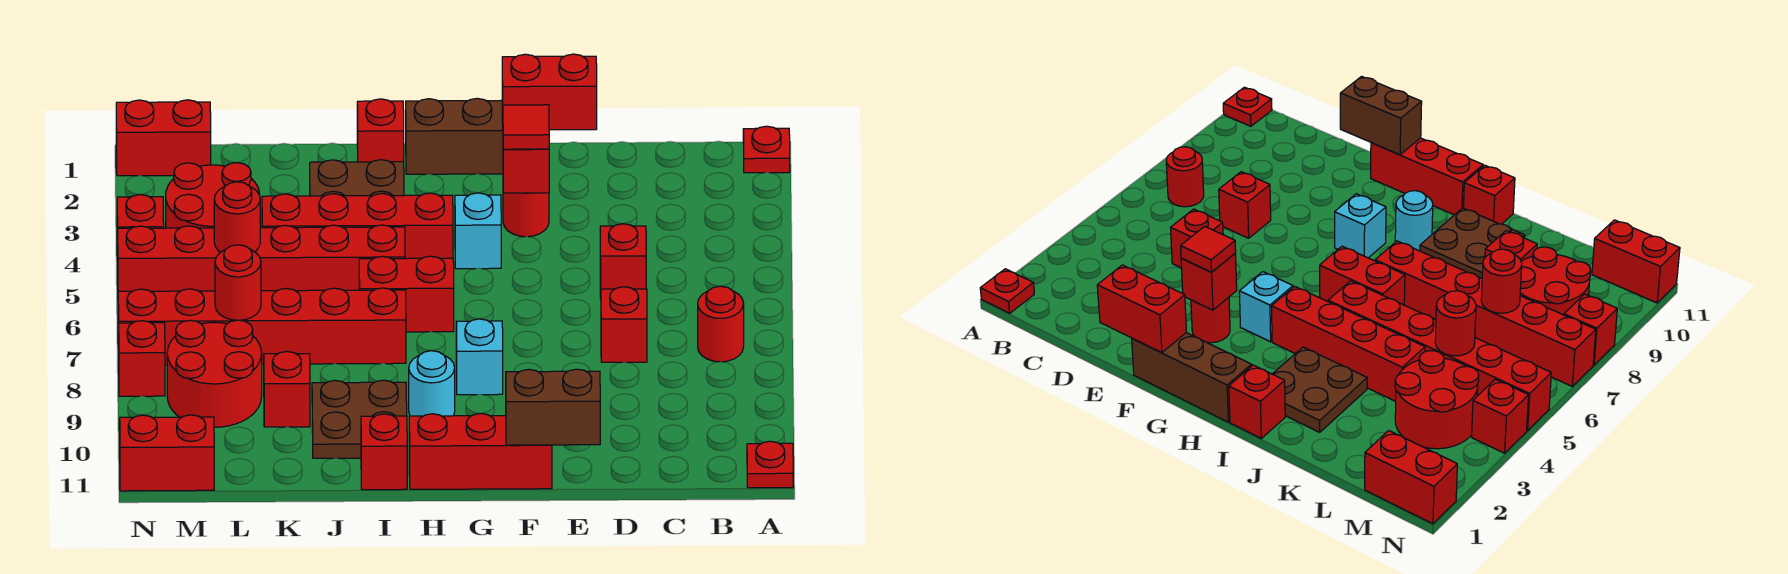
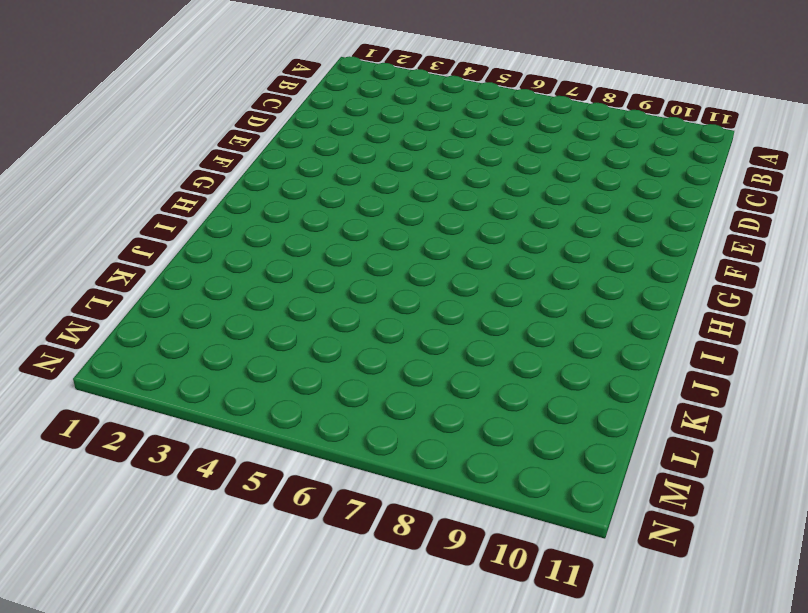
none -> red plate A1 level 1
none -> red plate A11 level 1
none -> red round brick B7 level 1
none -> red brick D5 level 1

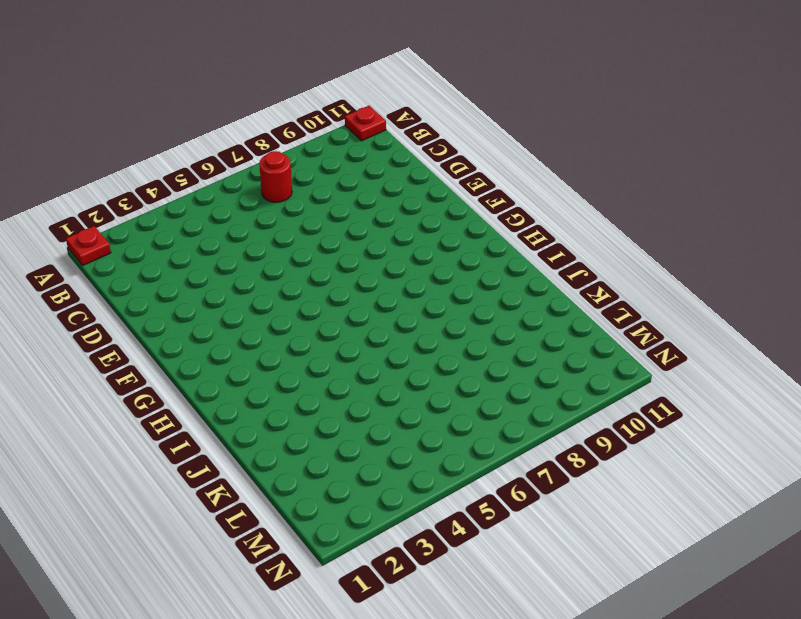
none -> red brick D5 level 1
none -> red brick D7 level 1
none -> brown brick F1:H1 level 1
none -> red round brick F3 level 1

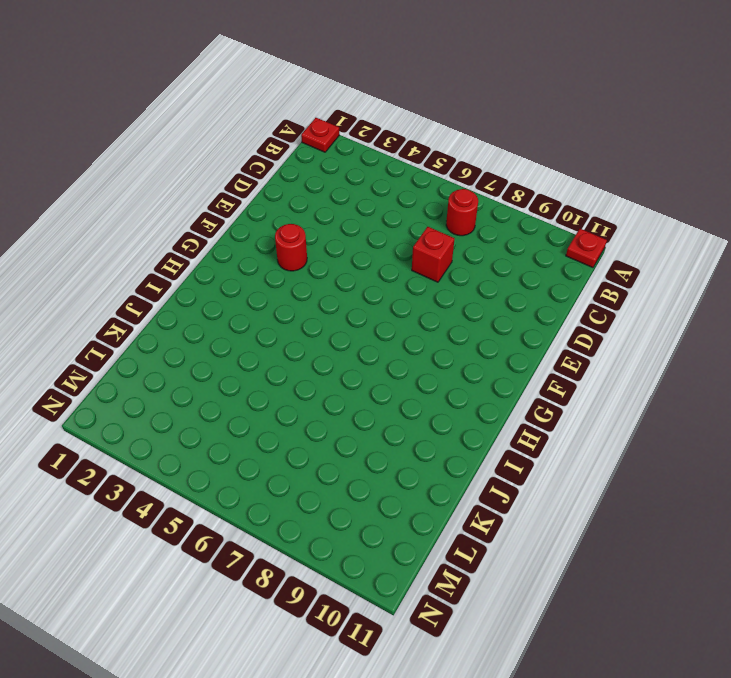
none -> red brick D5 level 1
none -> brown brick F1:H1 level 1
none -> red brick F11:H11 level 1
none -> cyan brick G4 level 1

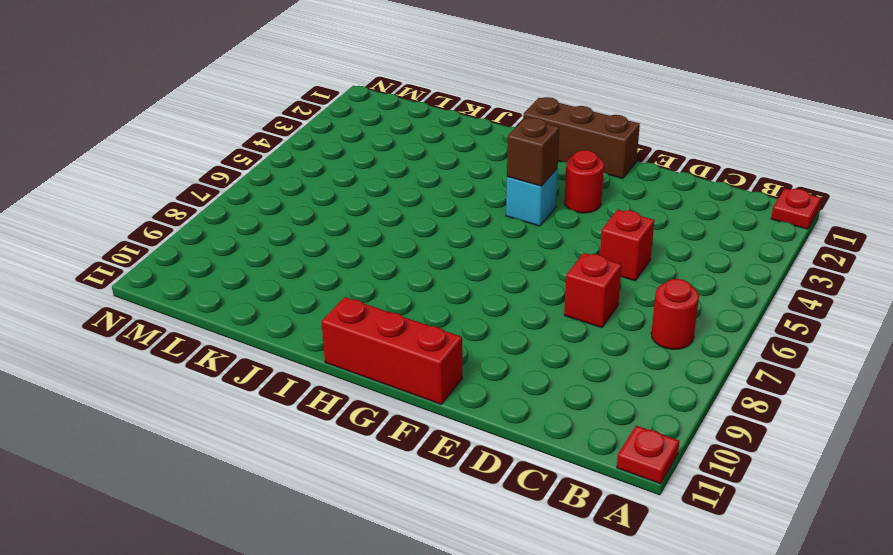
brown brick G4 level 2 -> none
none -> cyan brick G8 level 1
none -> red brick H4:K4 level 1
none -> red brick H6:I6 level 1
none -> cyan round brick H9 level 1

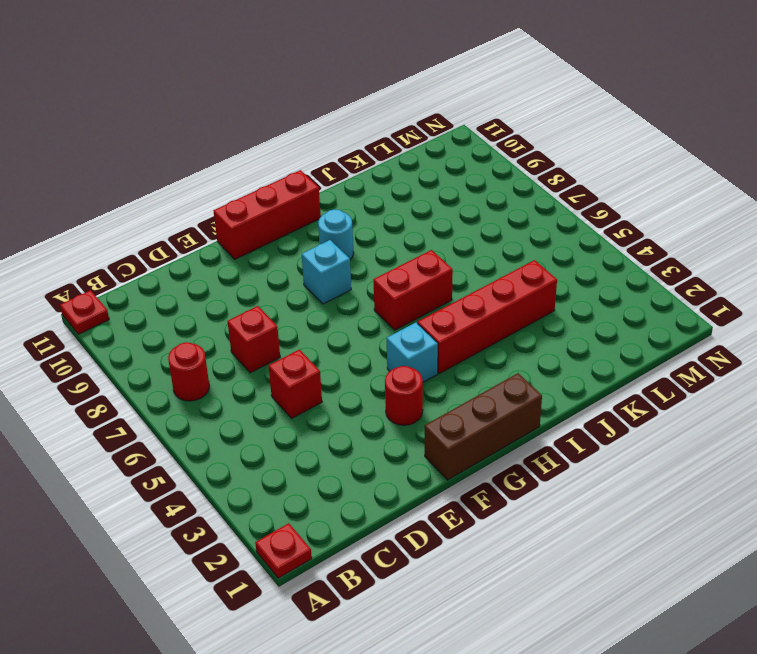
none -> red brick I1 level 1
none -> brown plate I2:J3 level 1
none -> red brick I5:N5 level 1
none -> red brick I7:N7 level 1

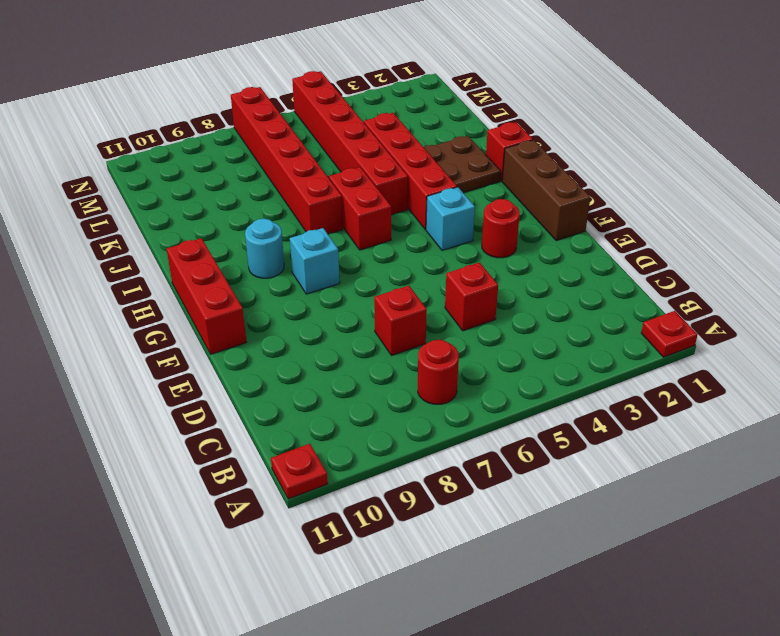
none -> brown plate I9:J10 level 1
none -> red brick I11 level 1
none -> red brick K9 level 1
none -> red round brick L3:M4 level 1

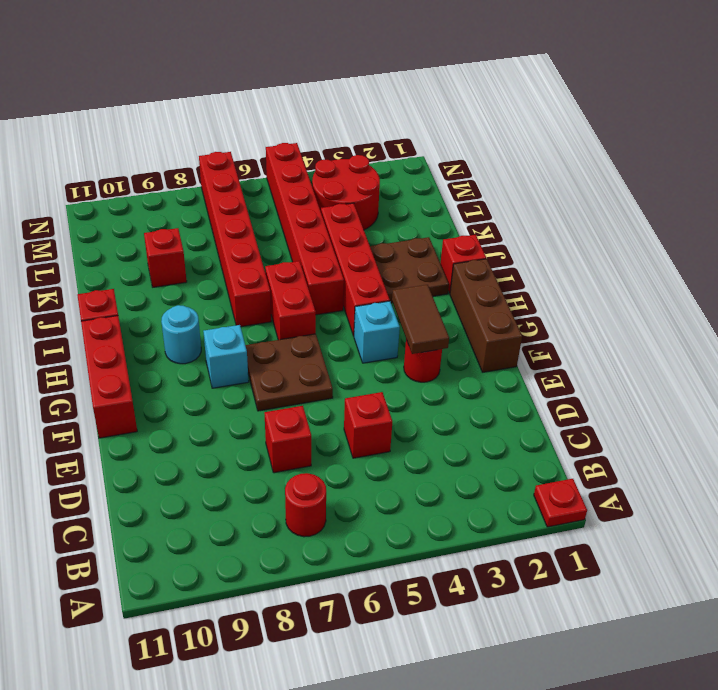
brown tile F3:G3 level 2 -> red brick F3 level 2
brown plate F6:G7 level 1 -> brown plate I9:J10 level 1
none -> red plate A11 level 1
none -> red round brick L8:M9 level 1
none -> red brick M1:N1 level 1
none -> red brick M11:N11 level 1

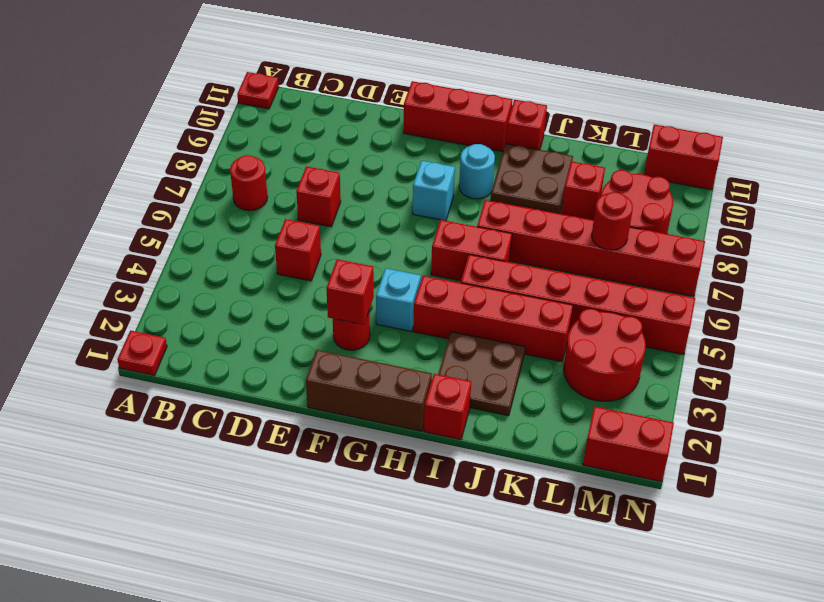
none -> red brick N4 level 1
none -> red brick N8 level 1
none -> red brick E1:F1 level 2
none -> brown brick E11:F11 level 2

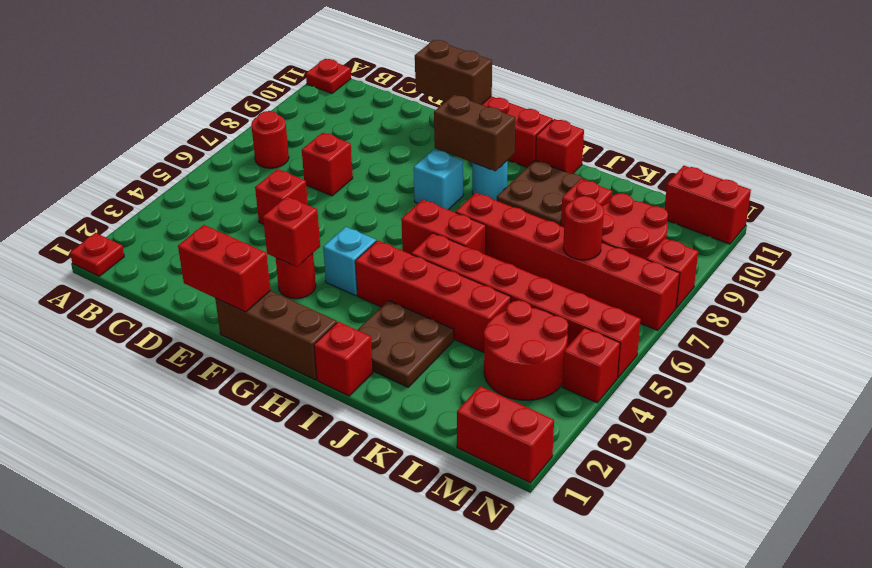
brown brick G9:H9 level 2 -> none
none -> red round brick L5 level 2
none -> red tile F3 level 3

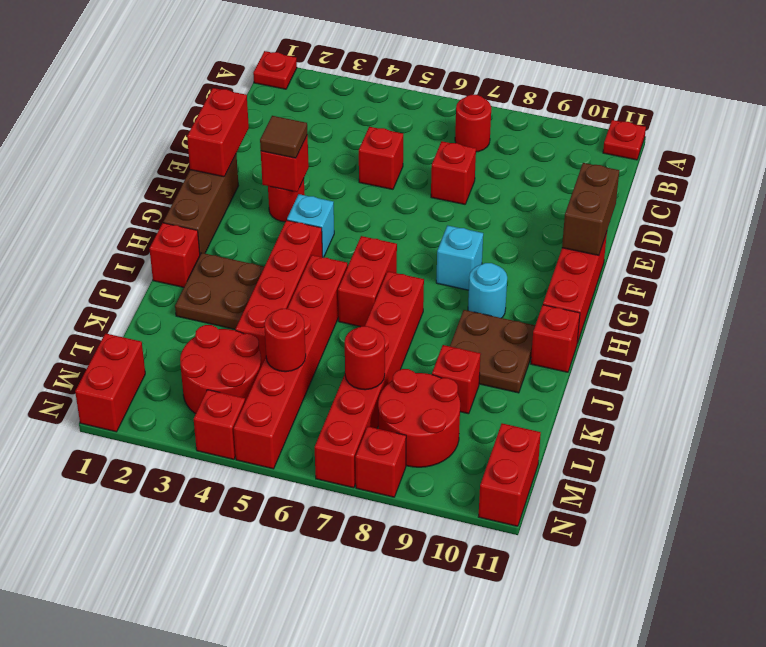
brown tile F3 level 3 -> red tile F3 level 3

